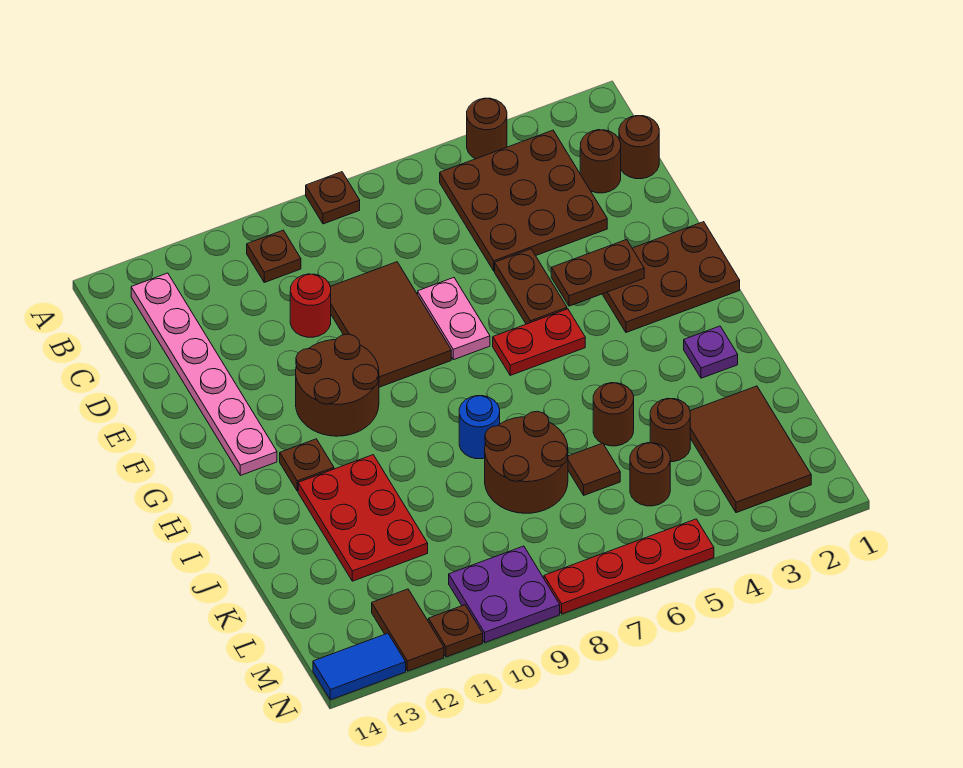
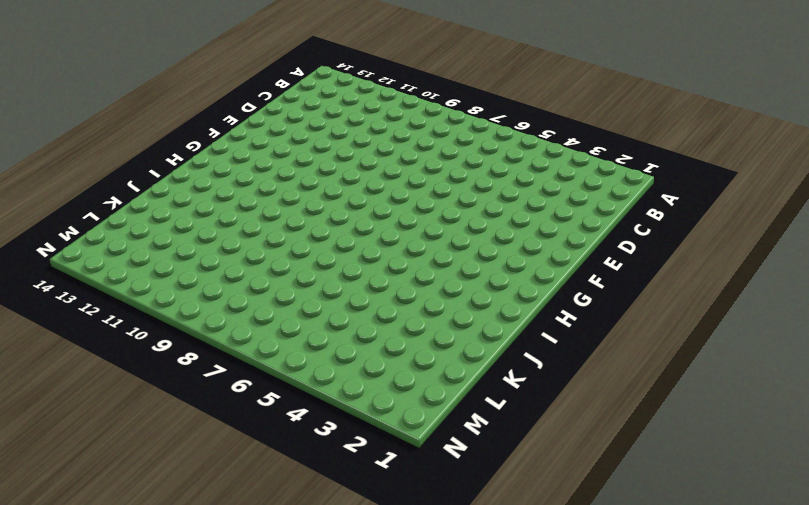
none -> brown round brick A4 level 1
none -> brown plate A8 level 1
none -> brown plate B3:D5 level 1
none -> brown plate B10 level 1

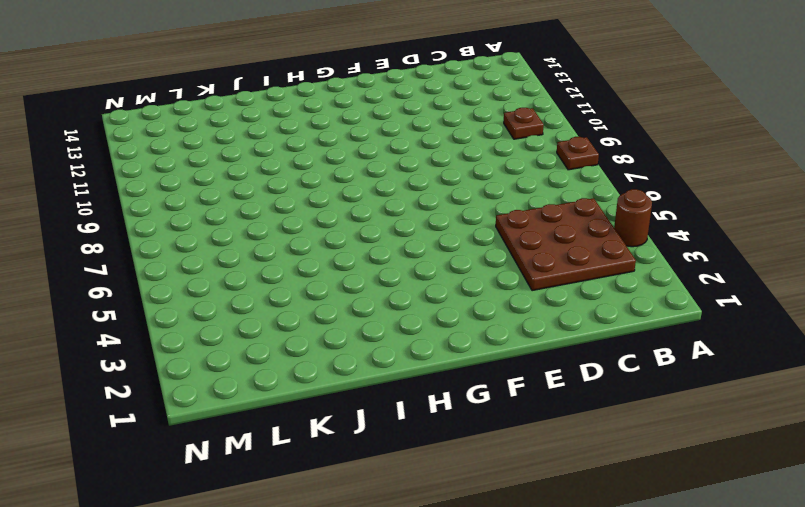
none -> pink plate B13:G13 level 1
none -> brown round brick C1 level 1
none -> brown round brick C2 level 1
none -> brown tile D8:F9 level 1

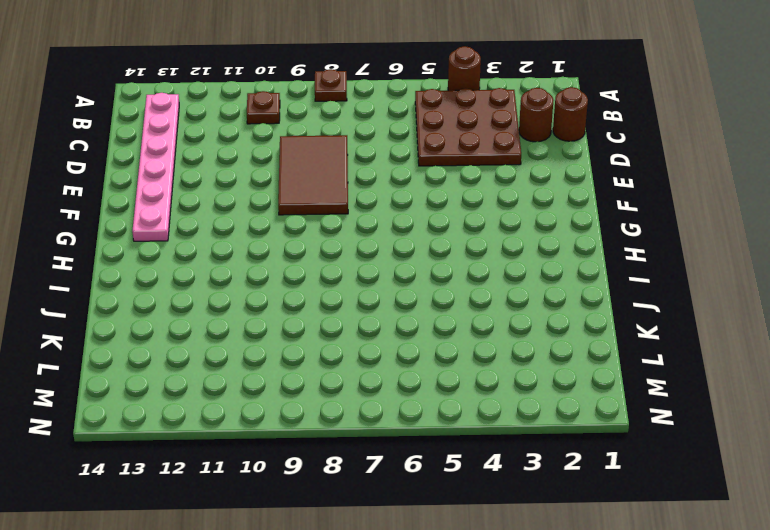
none -> red round brick D10 level 1
none -> brown plate E5:F5 level 1
none -> pink plate E7:F7 level 1
none -> brown plate F1:G3 level 1

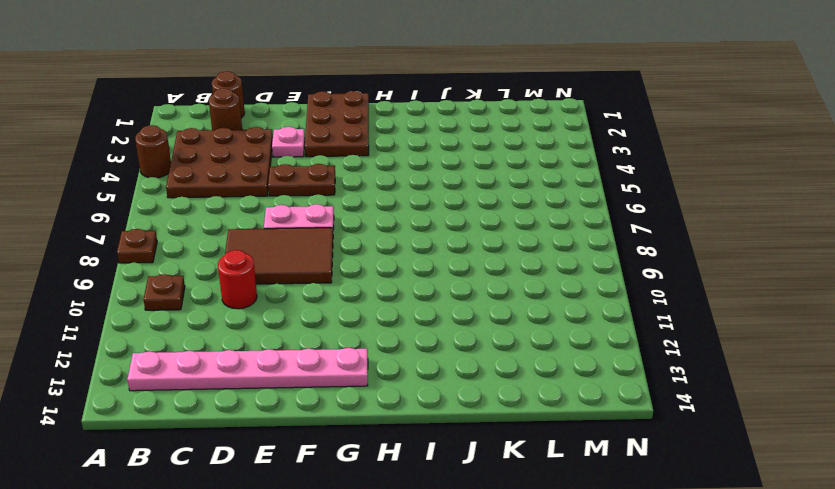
pink plate E3 level 1 -> none
none -> brown round brick F10:G11 level 1
none -> red plate G5:G6 level 1
none -> brown plate H12 level 1
none -> purple plate I2 level 1

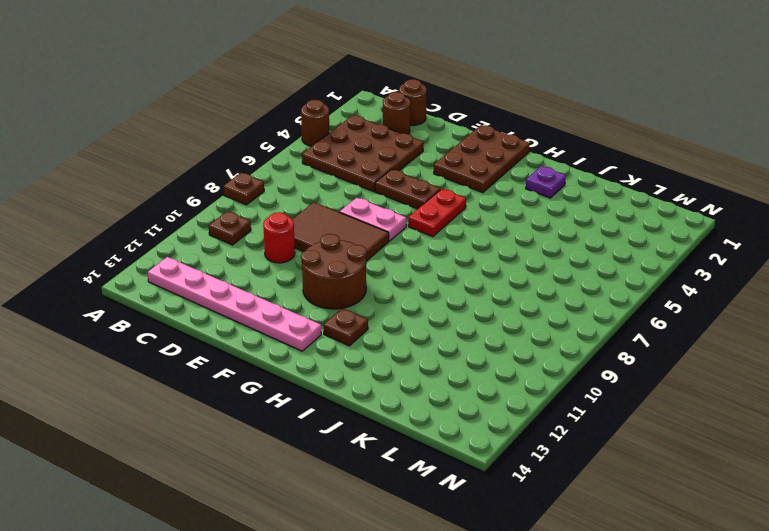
none -> blue round brick I8 level 1
none -> red plate I11:K12 level 1
none -> brown round brick J5 level 1
none -> brown round brick J7:K8 level 1

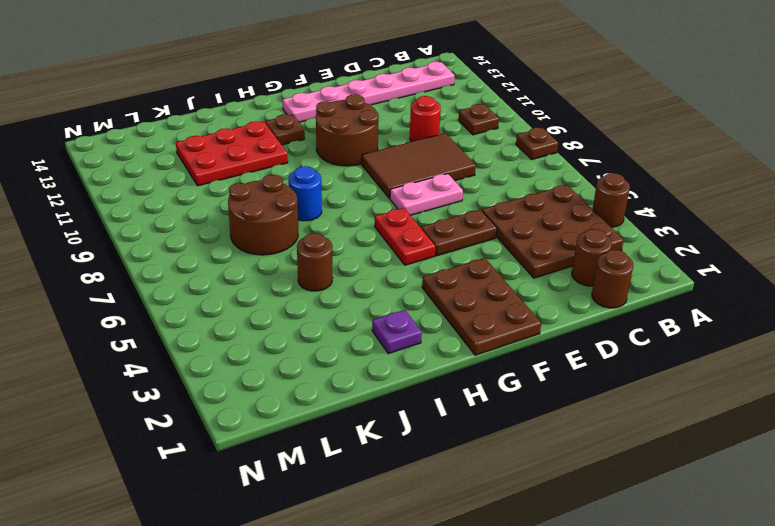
none -> brown tile K2:M3 level 1
none -> brown round brick K4 level 1
none -> brown tile K6 level 1
none -> brown round brick L5 level 1

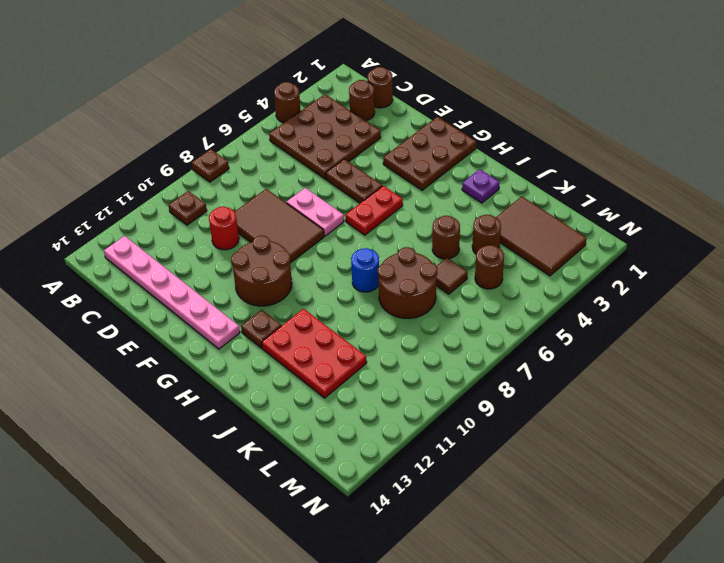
none -> purple plate M9:N10 level 1
none -> brown tile M12:N12 level 1
none -> red plate N5:N8 level 1
none -> brown plate N11 level 1

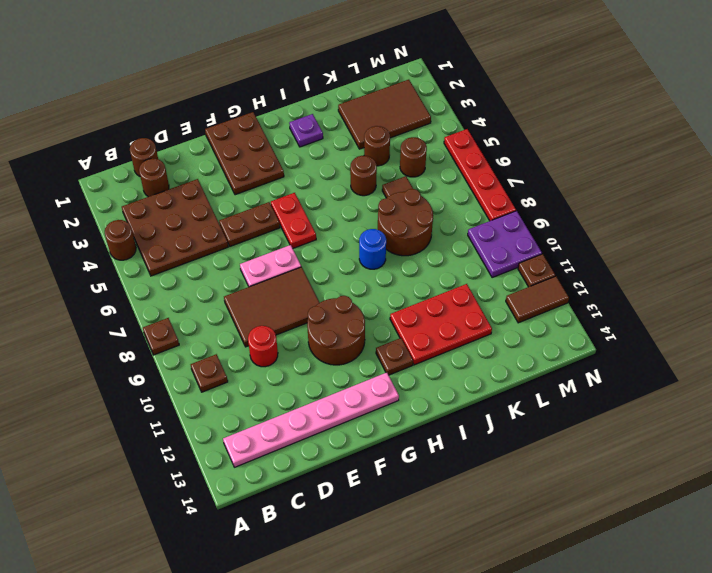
none -> blue tile N13:N14 level 1
none -> brown plate F3:F4 level 2

